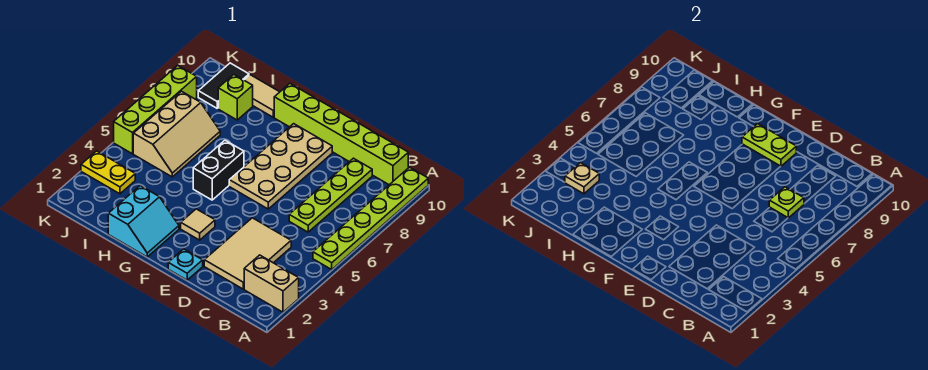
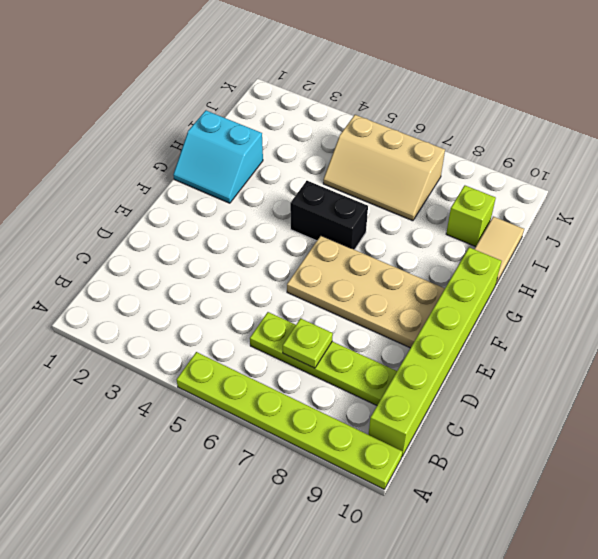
none -> tan brick A2:B2 level 1
none -> tan tile C2:D4 level 1
none -> cyan plate E1 level 1

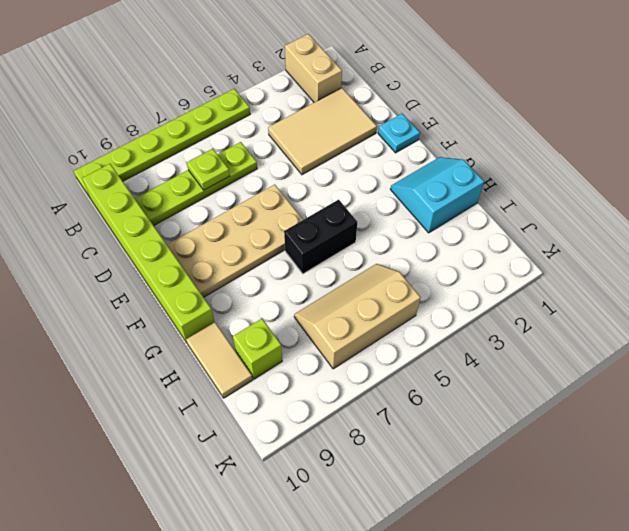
none -> tan tile F3 level 1
none -> yellow plate J3:K3 level 1
none -> black tile J9:J10 level 1

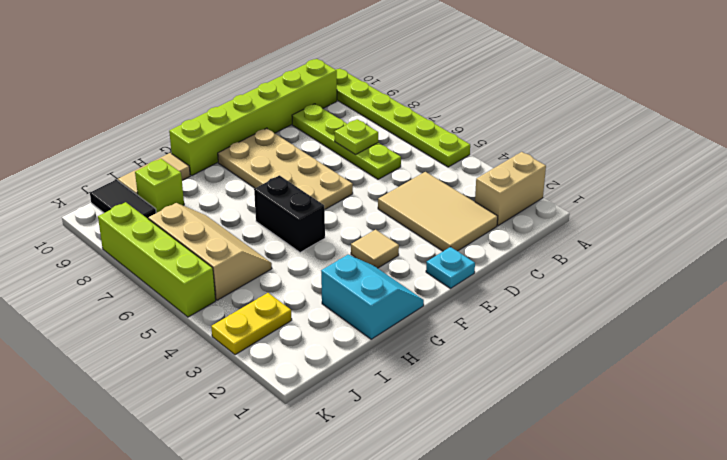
none -> lime plate E9:F9 level 2
none -> tan plate J3 level 2

